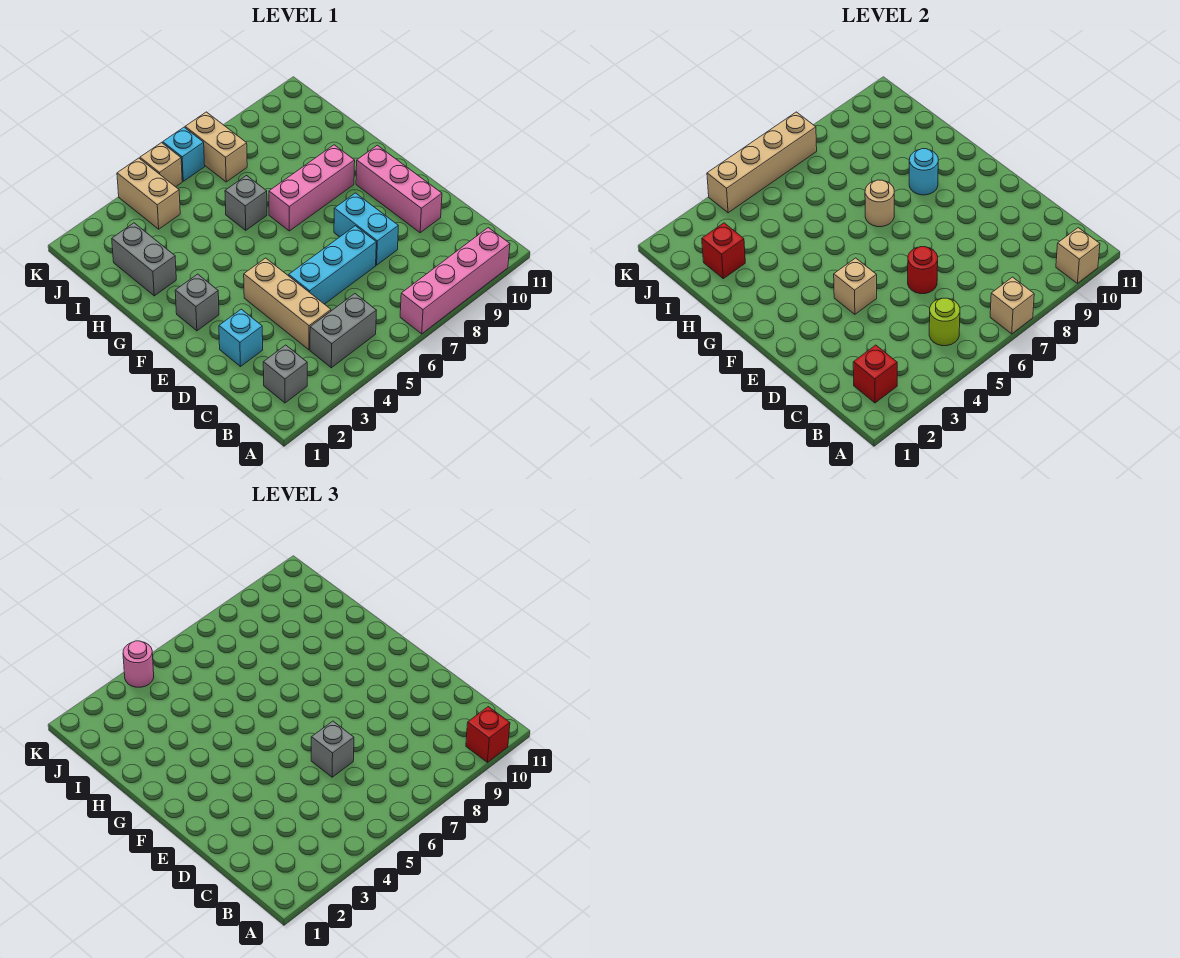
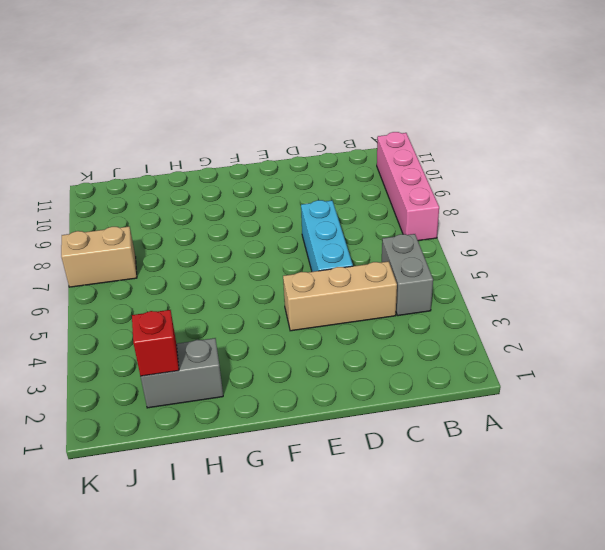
none -> grey brick B2 level 1
none -> cyan brick D2 level 1
none -> cyan brick D8:E8 level 1

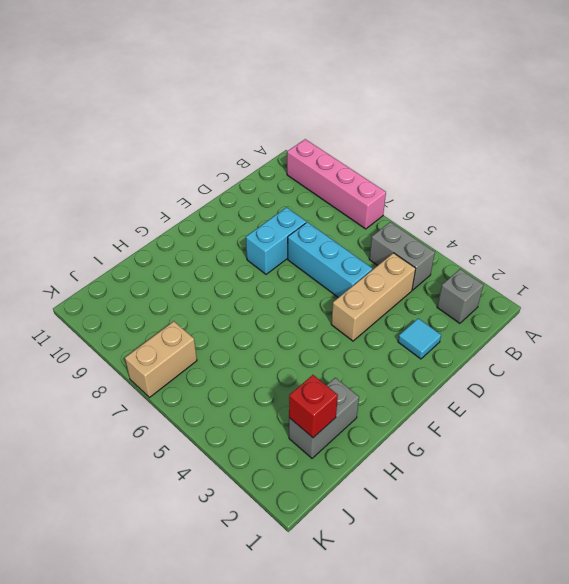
cyan tile D2 level 1 -> cyan brick D2 level 1
none -> pink brick D10:F10 level 1
none -> grey brick F2 level 1
none -> pink brick G7:G9 level 1

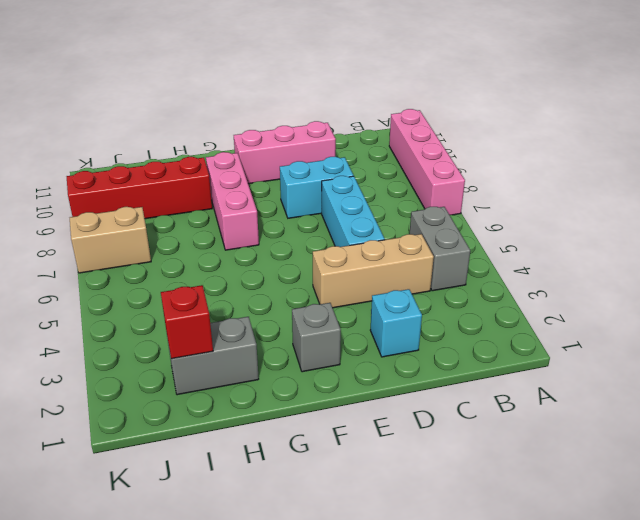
red brick H9:K9 level 1 -> none
none -> grey brick B2 level 1
none -> grey brick H6 level 1
none -> tan brick J4:K4 level 1

